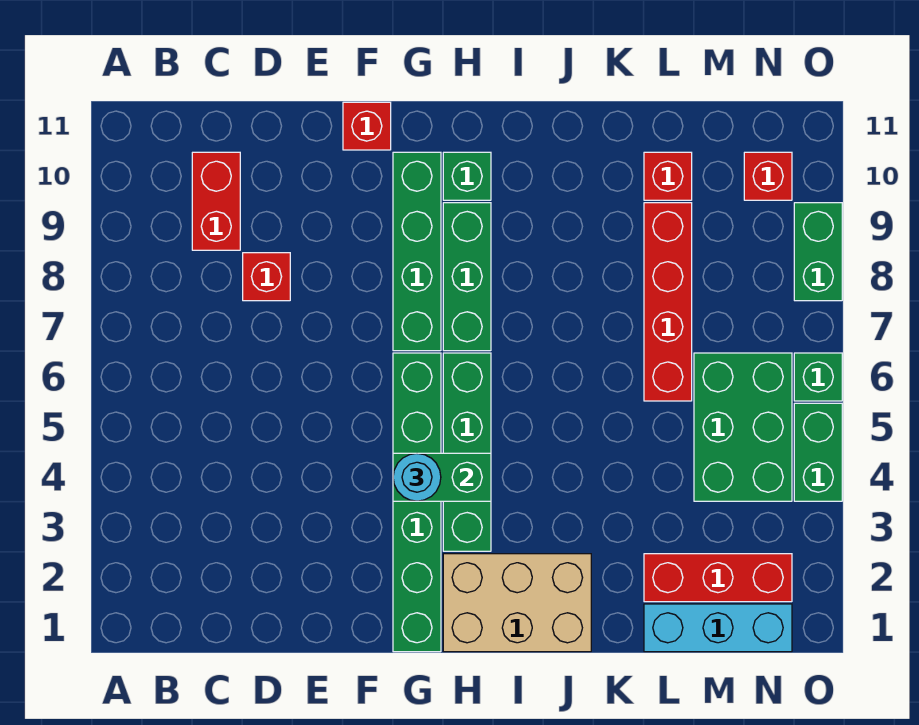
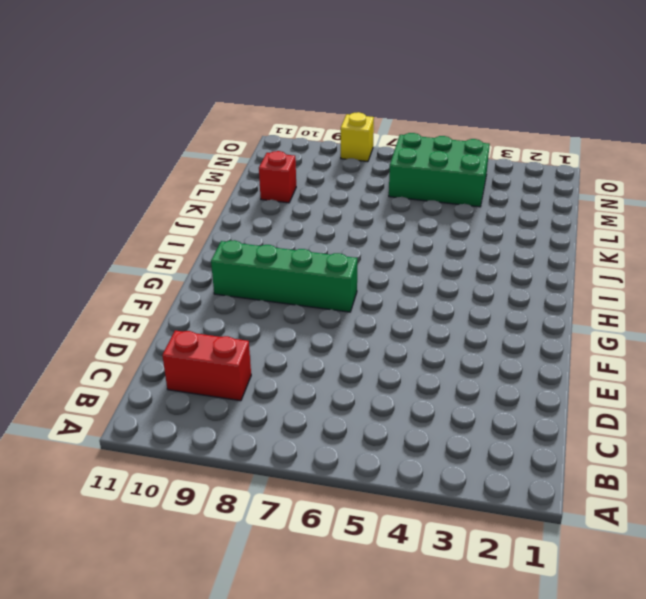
yellow brick O8 level 1 -> green brick O8:O9 level 1
none -> red brick D8 level 1
none -> red brick F11 level 1
none -> green brick G1:G6 level 1

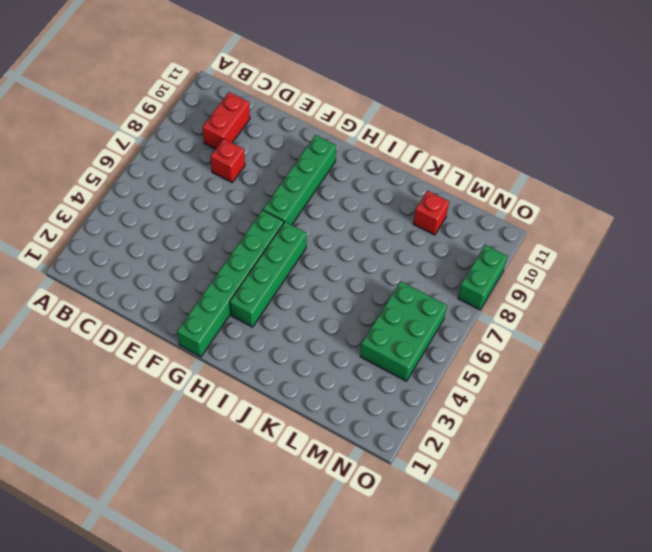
none -> red brick F11 level 1
none -> tan brick H1:J2 level 1
none -> green brick H7:H9 level 1

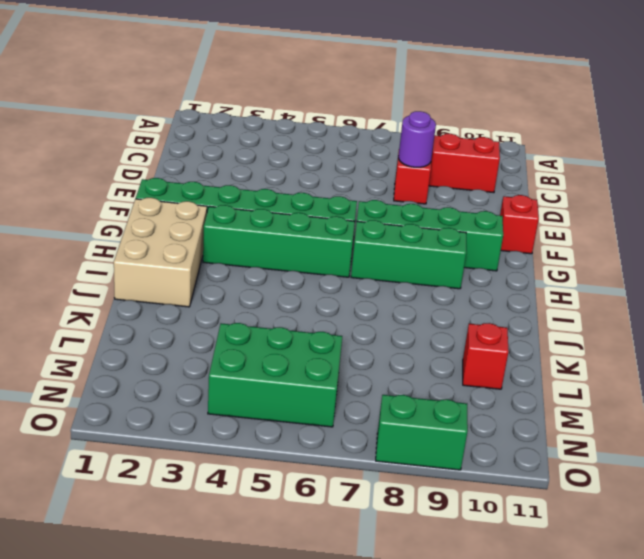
purple round brick D8 level 2 -> none
none -> green brick H10 level 1
none -> cyan brick L1:N1 level 1
none -> red brick L2:N2 level 1

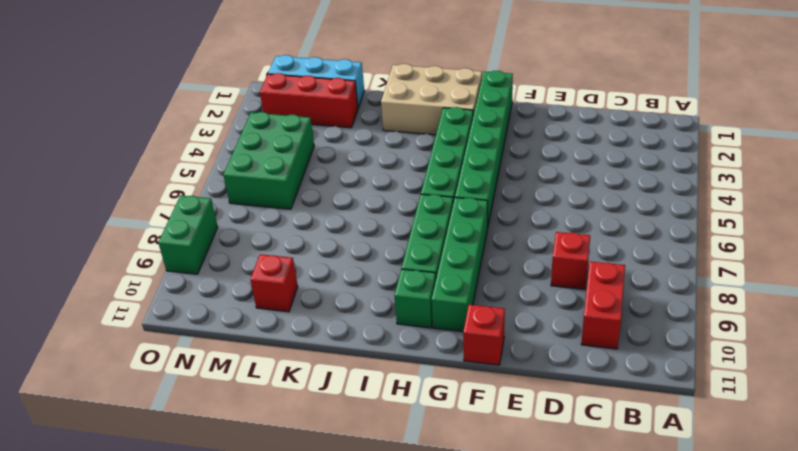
none -> red brick L6:L9 level 1
none -> red brick N10 level 1
none -> green brick O4:O5 level 1

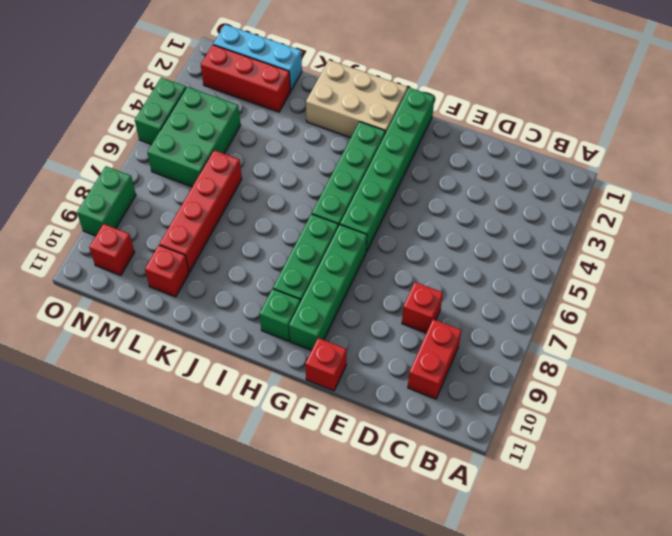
none -> green brick O6 level 1
none -> green brick G4:H4 level 2
none -> cyan round brick G4 level 3

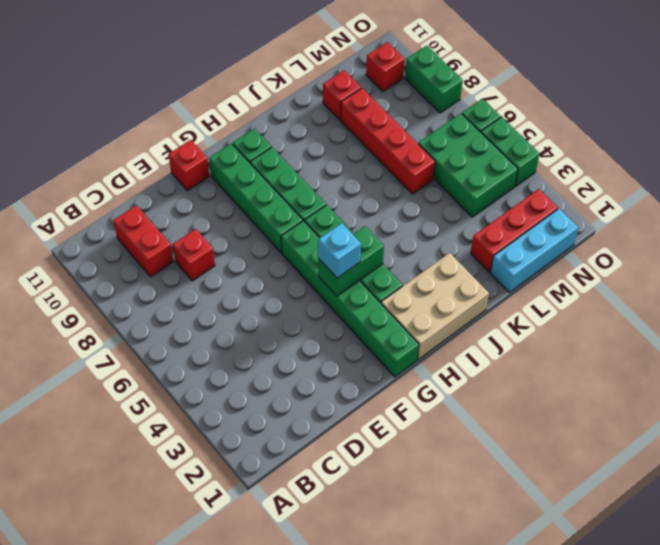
cyan brick G4 level 3 -> cyan round brick G4 level 3

